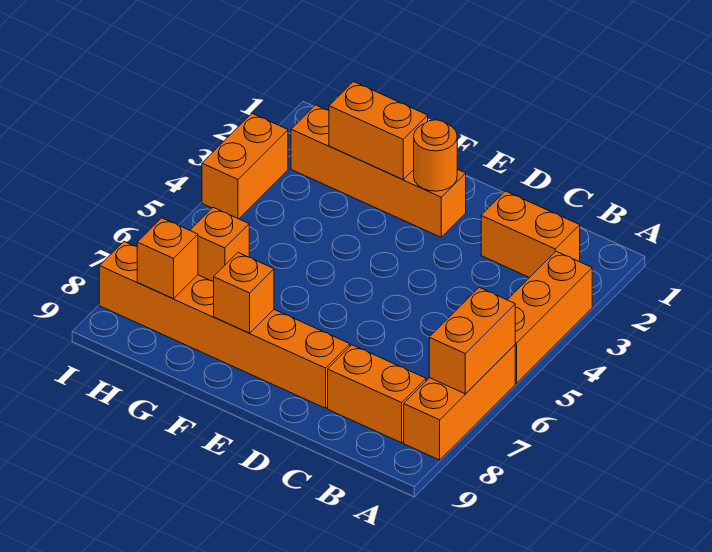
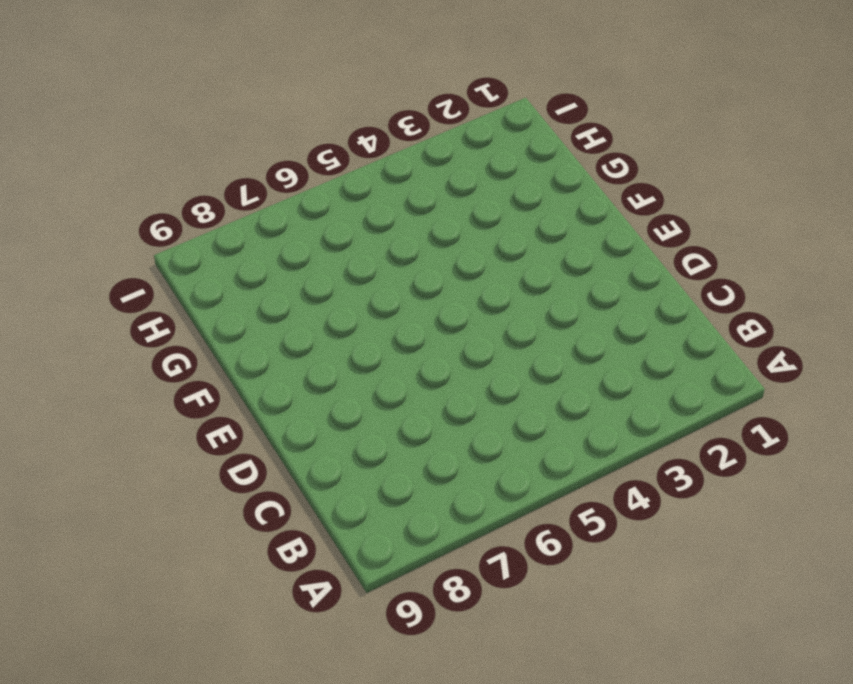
none -> orange brick A3:A5 level 1
none -> orange brick A6:A8 level 1
none -> orange brick B2:C2 level 1

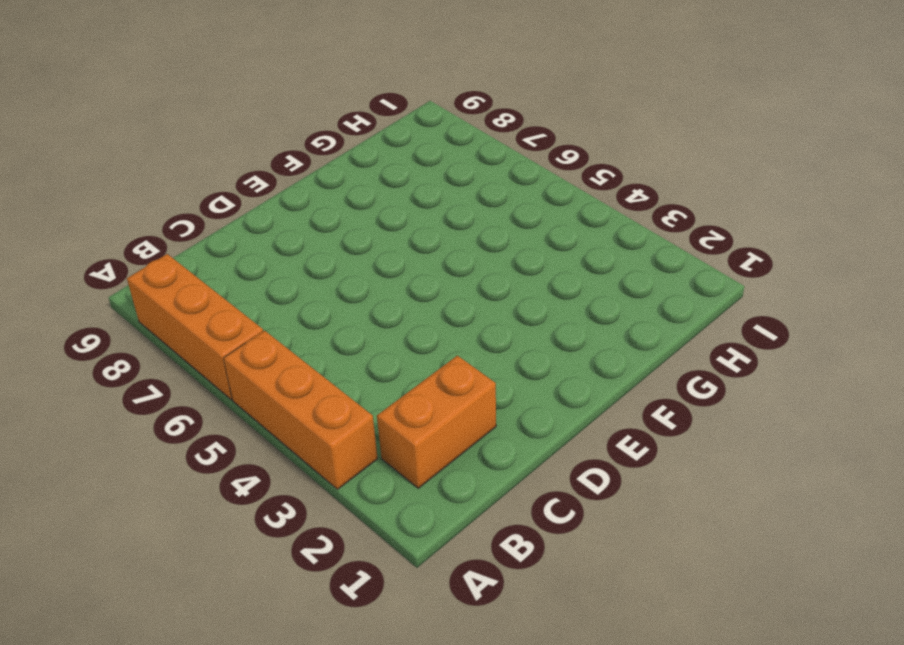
none -> orange brick B8:C8 level 1
none -> orange brick D8:I8 level 1
none -> orange brick E2:H2 level 1

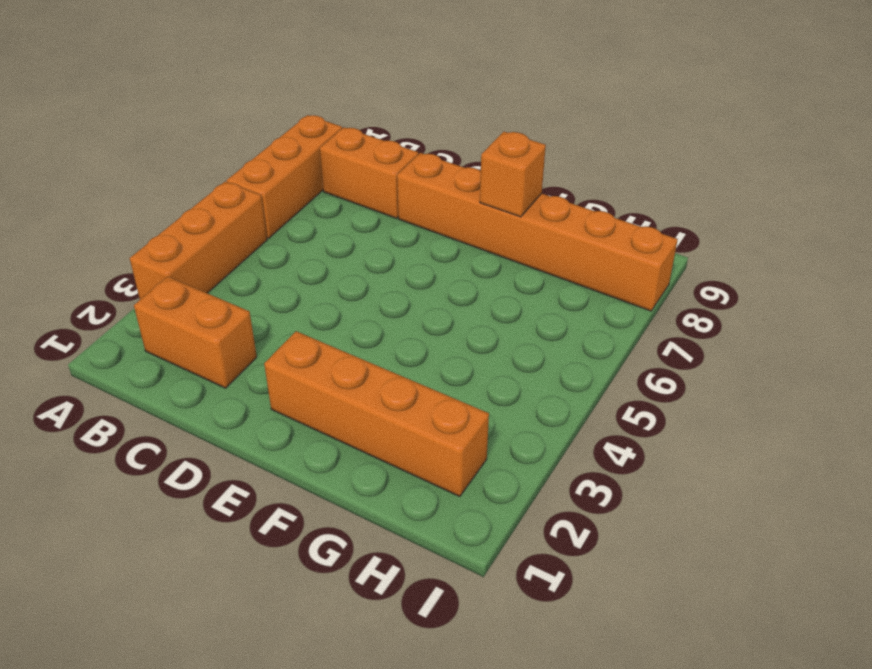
none -> orange brick H6 level 1
none -> orange brick I3:I4 level 1
none -> orange brick A6:A7 level 2

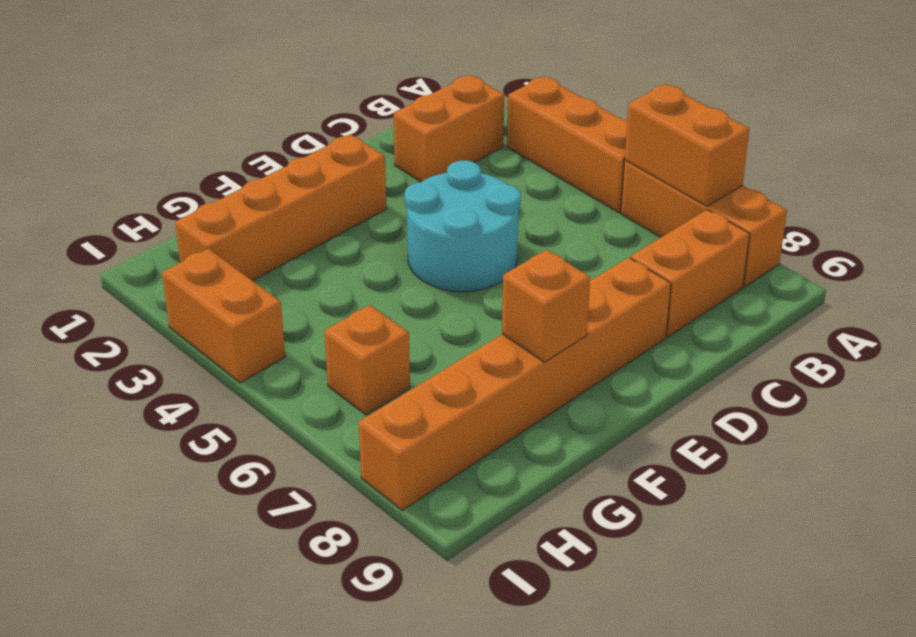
cyan round brick D4:E5 level 1 -> none
none -> orange round brick E2 level 2
none -> orange brick F2:G2 level 2
none -> orange brick H8 level 2

